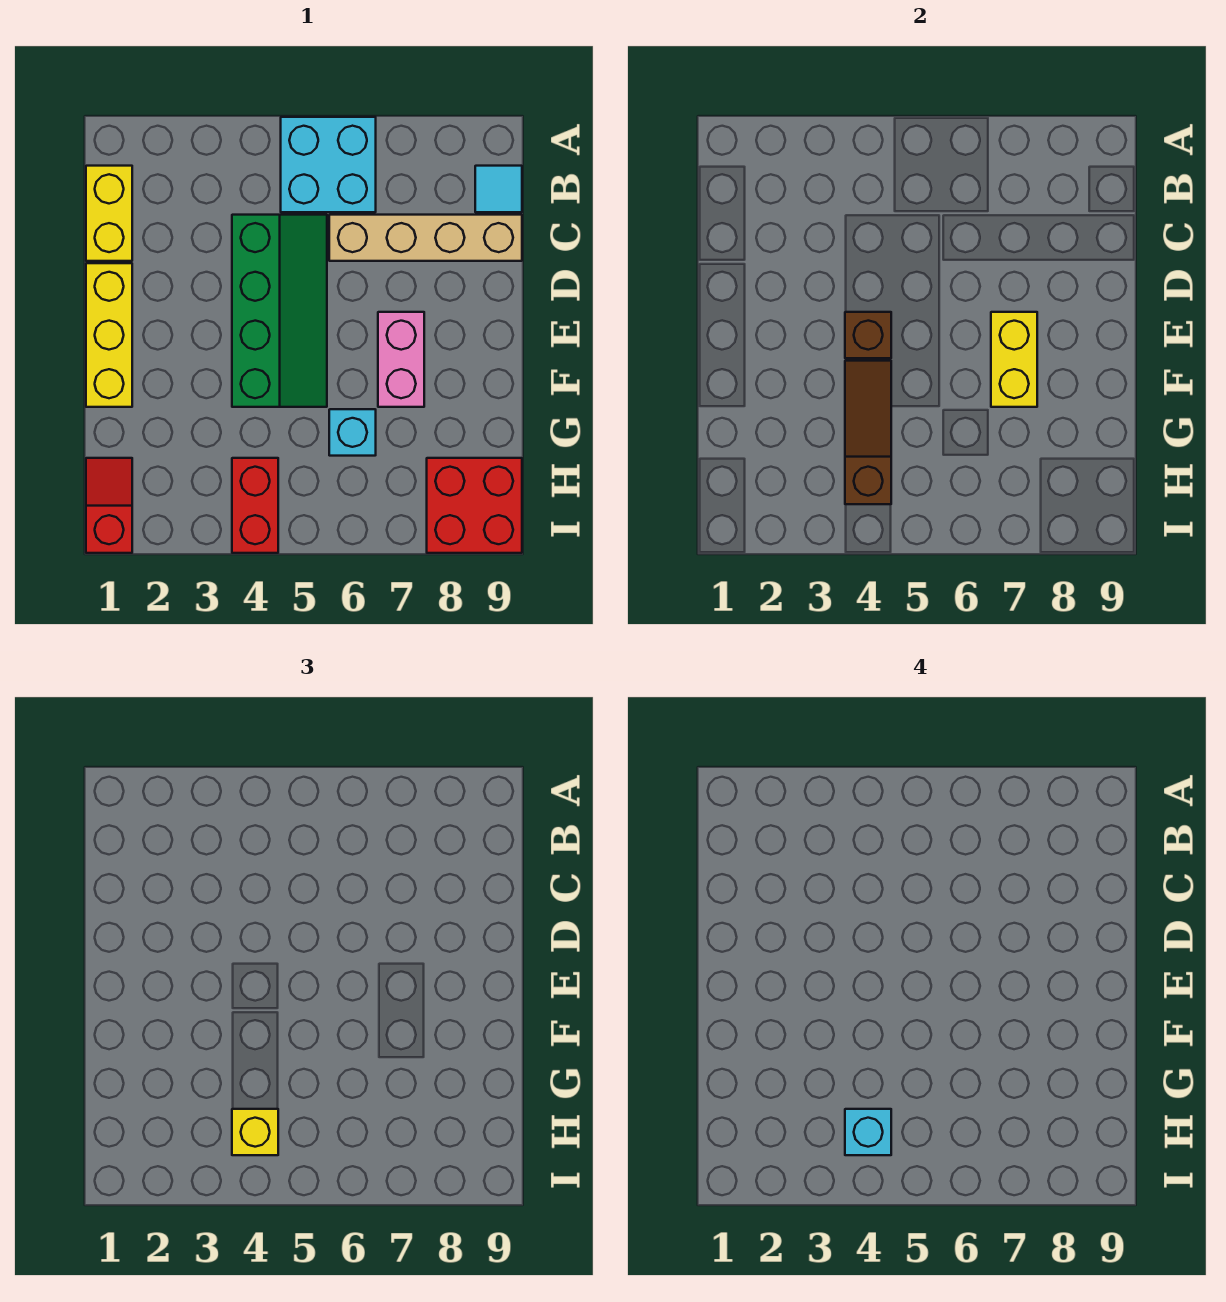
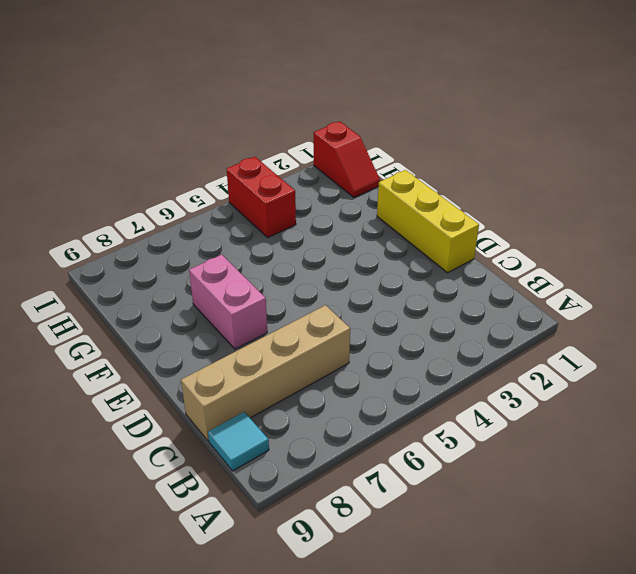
none -> cyan brick A5:B6 level 1
none -> yellow brick B1:C1 level 1
none -> green slope C4:F5 level 1 top 4

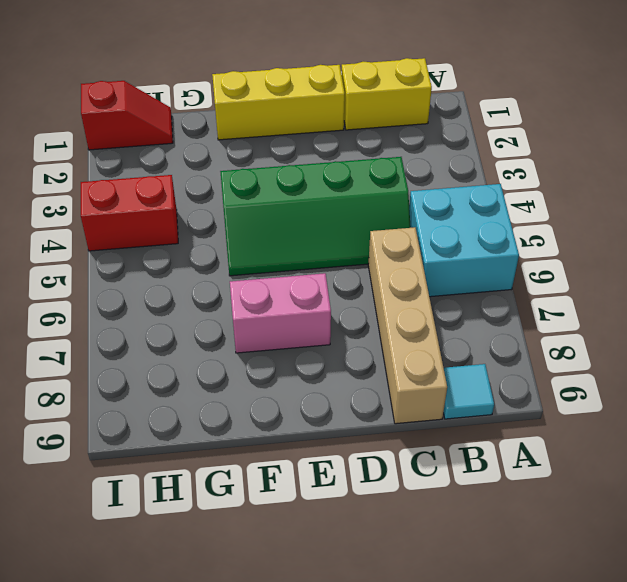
none -> cyan brick G6 level 1
none -> red brick H8:I9 level 1
none -> brown brick E4 level 2

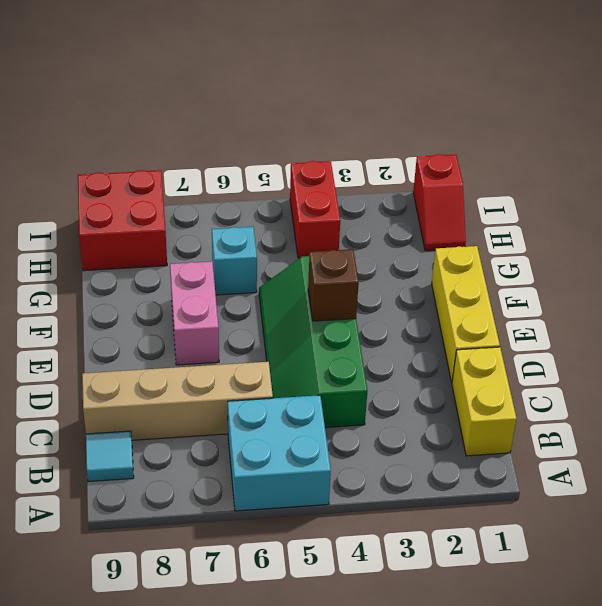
none -> yellow brick E7:F7 level 2
none -> brown slope F4:H4 level 2 top H
none -> yellow brick H4 level 3

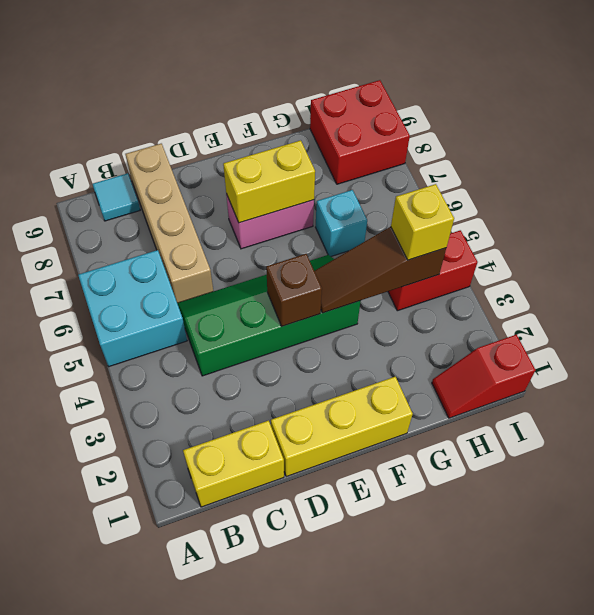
none -> cyan brick H4 level 4

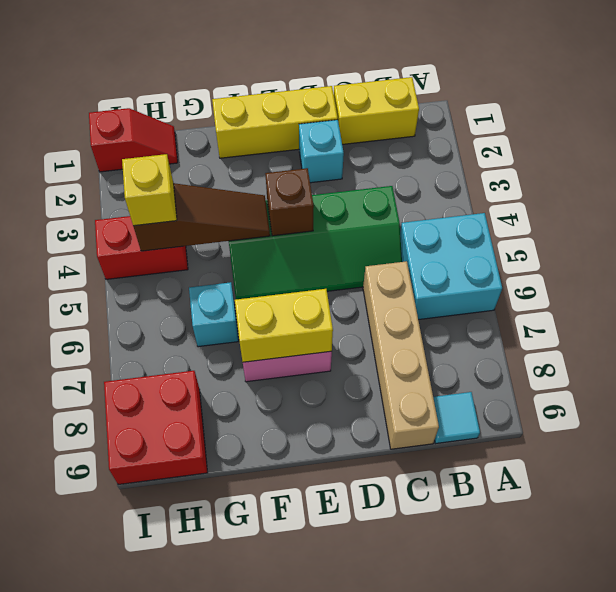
cyan brick D2 level 1 -> cyan brick H4 level 4

